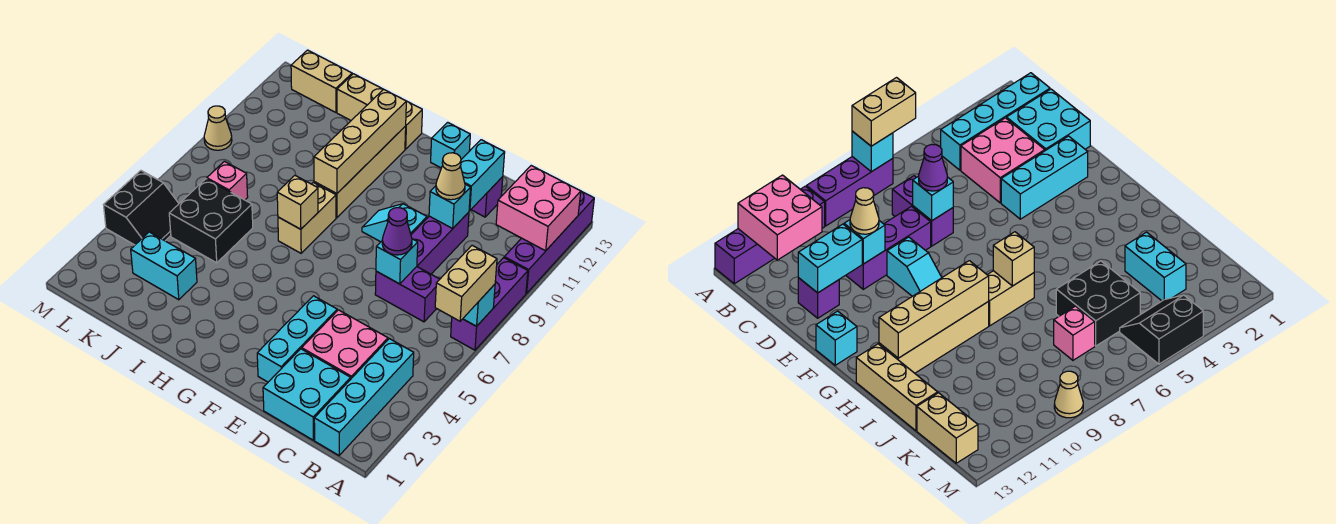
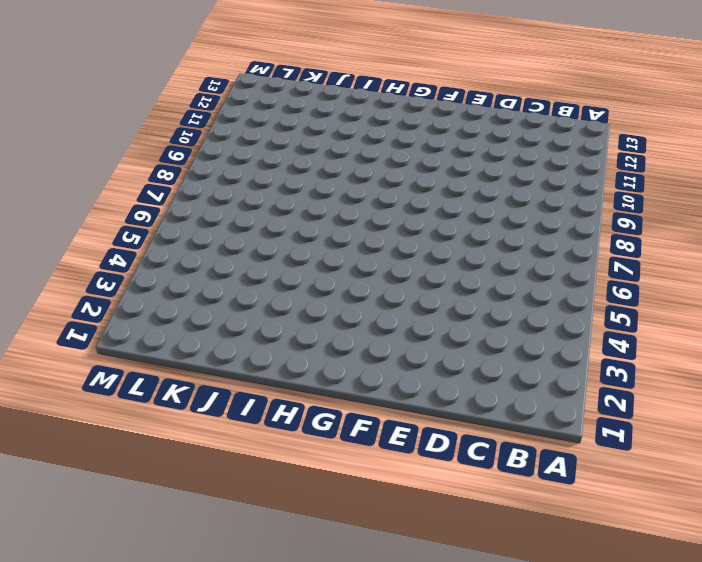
none -> purple brick A7:A9 level 1
none -> purple brick A10:A13 level 1
none -> cyan brick B1:B4 level 1
none -> cyan brick C1:D2 level 1

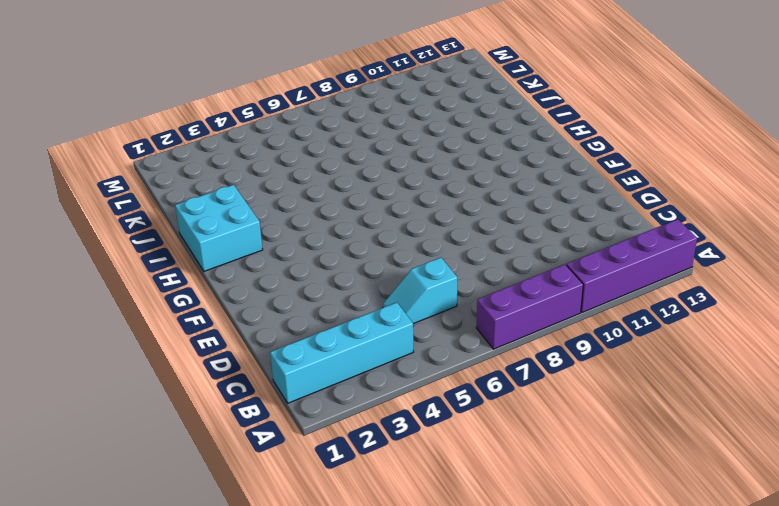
cyan slope C5:C6 level 1 top 6 -> cyan slope E9:F9 level 1 top E
cyan brick H1:I2 level 1 -> cyan brick C1:D2 level 1
none -> pink brick C3:D4 level 1
none -> purple brick C7:D7 level 1
none -> purple brick D8:D10 level 1
none -> purple brick D12 level 1

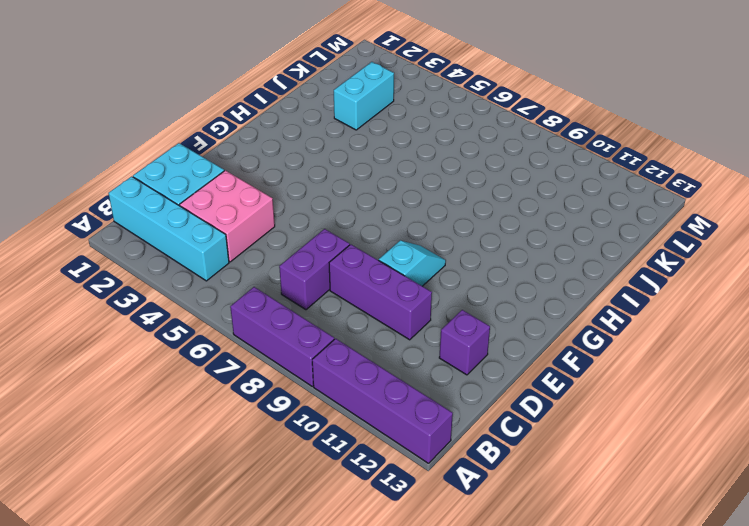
none -> cyan brick E2:E4 level 1
none -> cyan brick F13 level 1
none -> tan brick H7:H8 level 1
none -> tan brick H9:H12 level 1

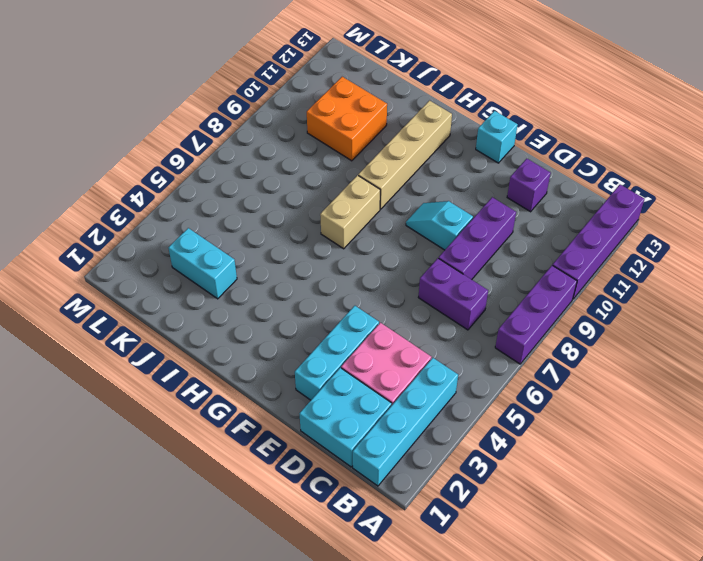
orange brick J10:K11 level 1 -> none
none -> tan brick H13:J13 level 1
none -> black brick J5:K6 level 1
none -> pink brick K7 level 1
none -> tan brick K13:L13 level 1

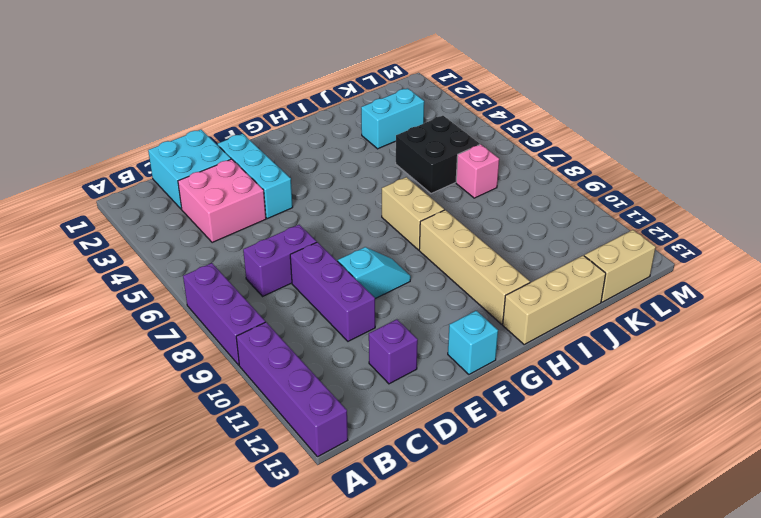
none -> cyan brick B1:B4 level 1
none -> black slope L4:M5 level 1 top M
none -> tan cone M9 level 1
none -> cyan brick A7 level 2

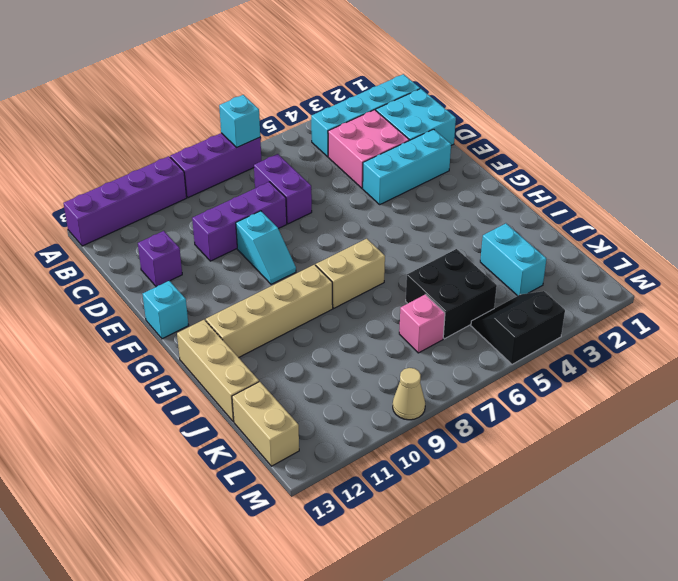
none -> pink brick A11:B12 level 2
none -> cyan brick D7 level 2
none -> cyan brick D10 level 2
none -> cyan brick D11:D12 level 2

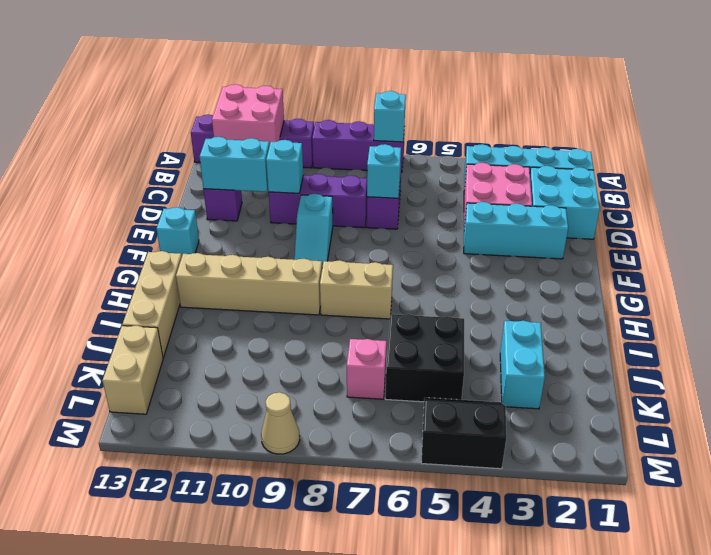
none -> tan brick H7 level 2
none -> tan brick H9:H12 level 2
none -> tan brick A6:A7 level 3
none -> purple cone D7 level 3

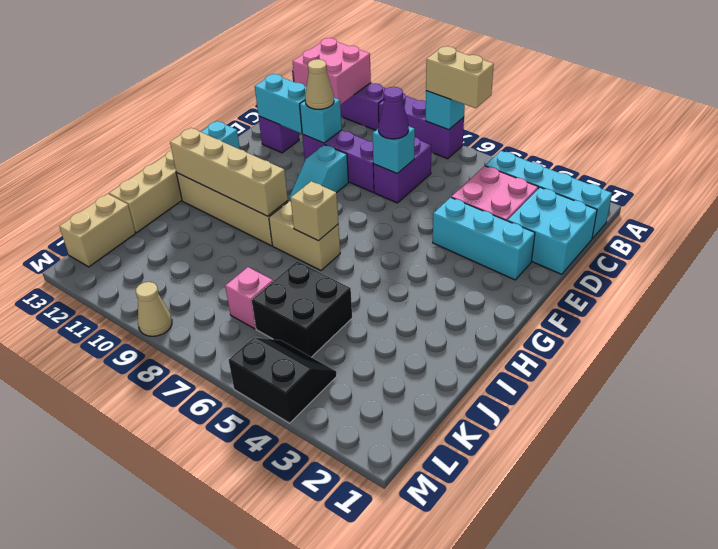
none -> cyan brick J3:K3 level 1

